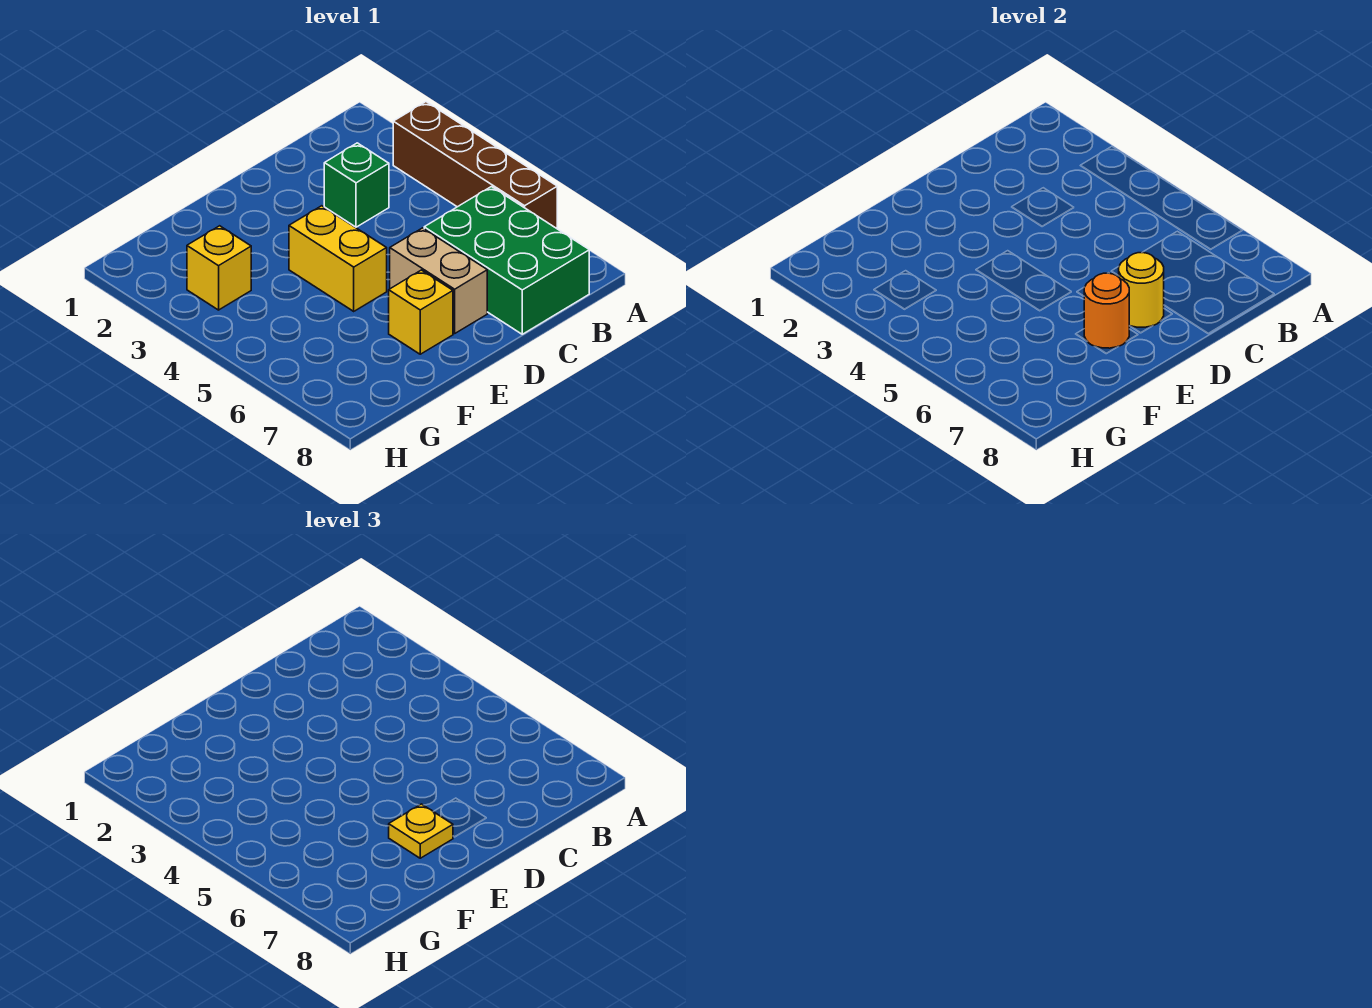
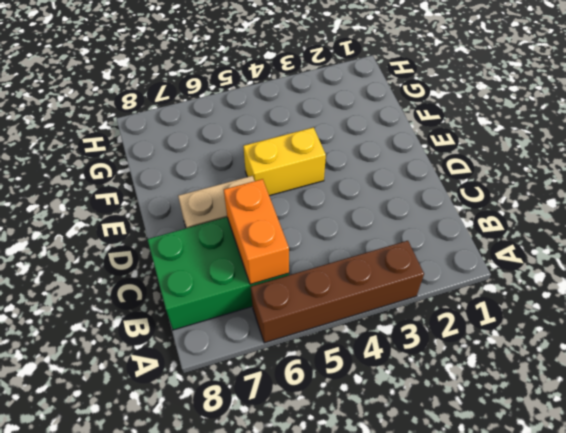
orange brick B6:C6 level 2 -> none
none -> green brick C3 level 1
none -> yellow brick E7 level 1

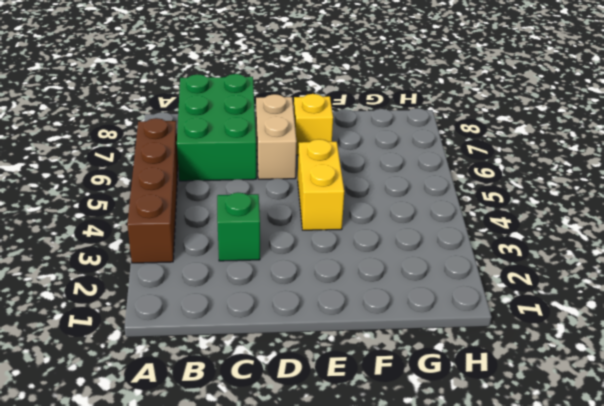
none -> yellow brick G3 level 1
none -> yellow round brick D7 level 2

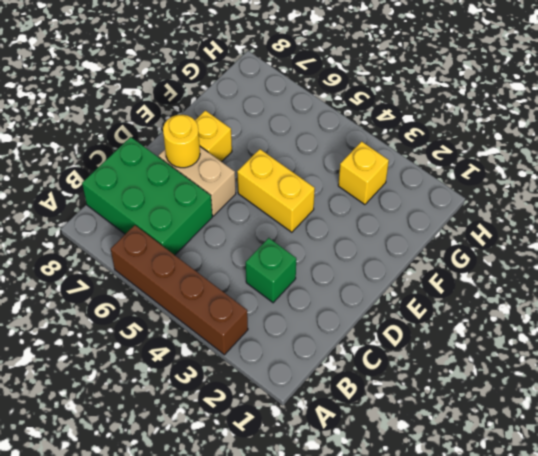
none -> orange round brick E7 level 2
none -> yellow plate E7 level 3

